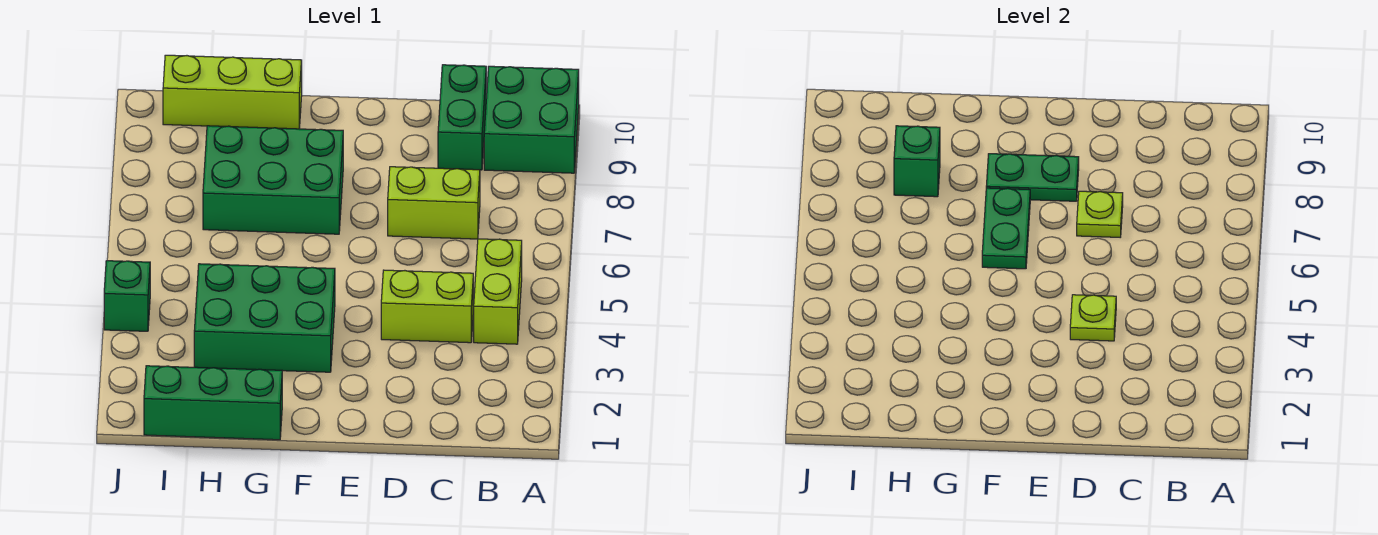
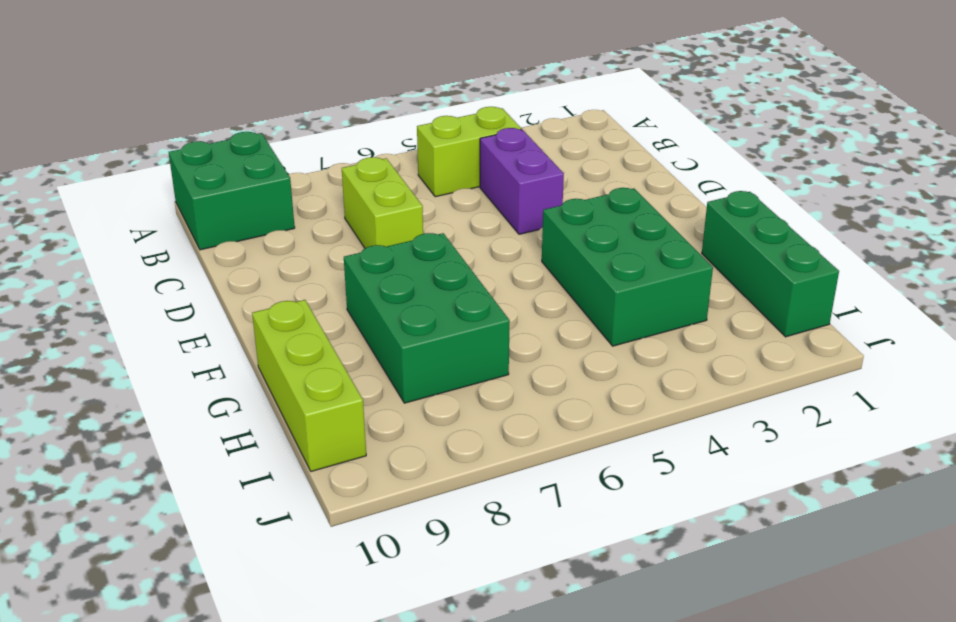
purple brick C4:D4 level 1 -> lime brick C4:D4 level 1
none -> green brick C9:C10 level 1
none -> green brick J4 level 1
none -> lime plate D4 level 2

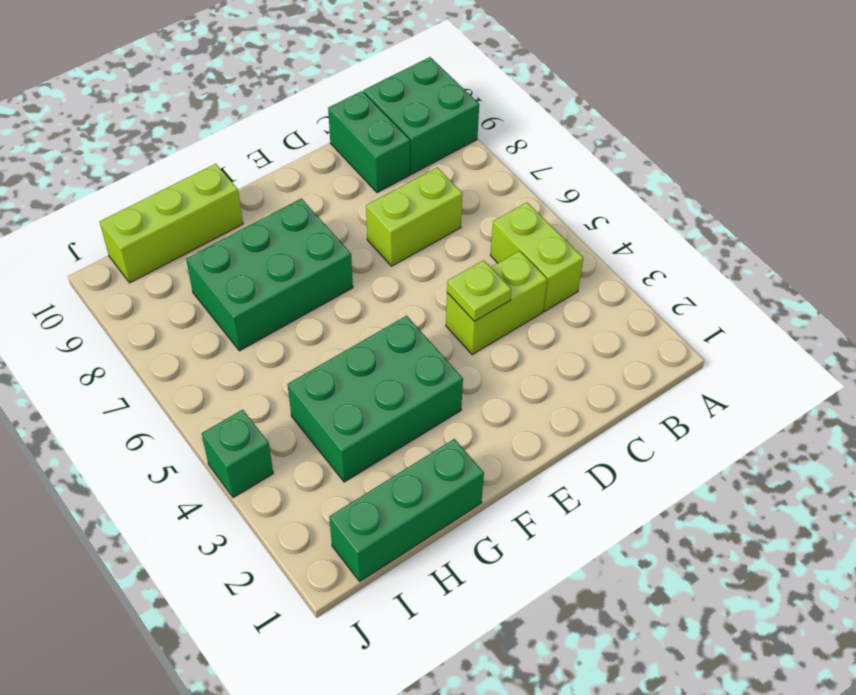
none -> lime plate D7 level 2
none -> green plate E8:F8 level 2
none -> green plate F6:F7 level 2

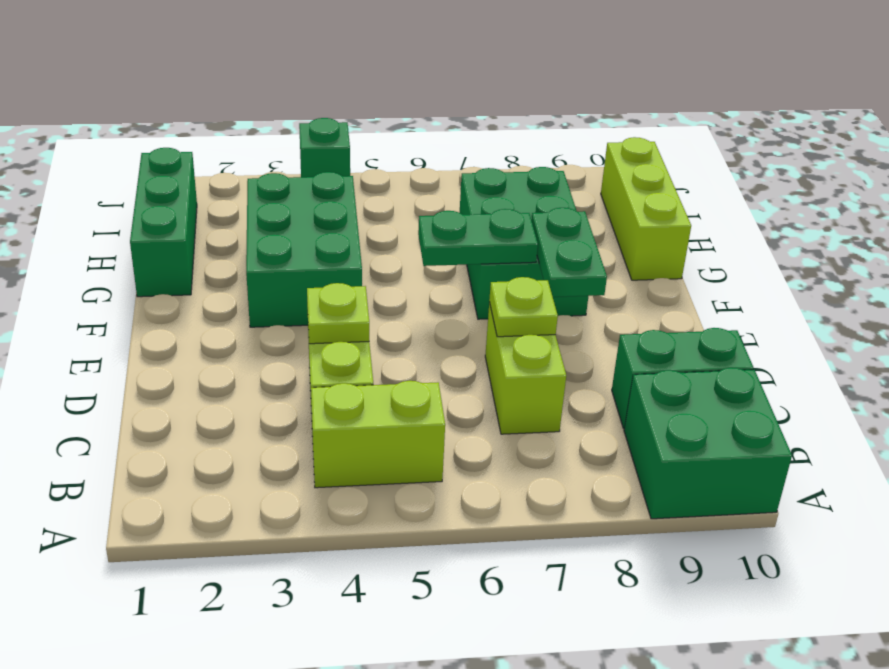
none -> green brick H8 level 2

